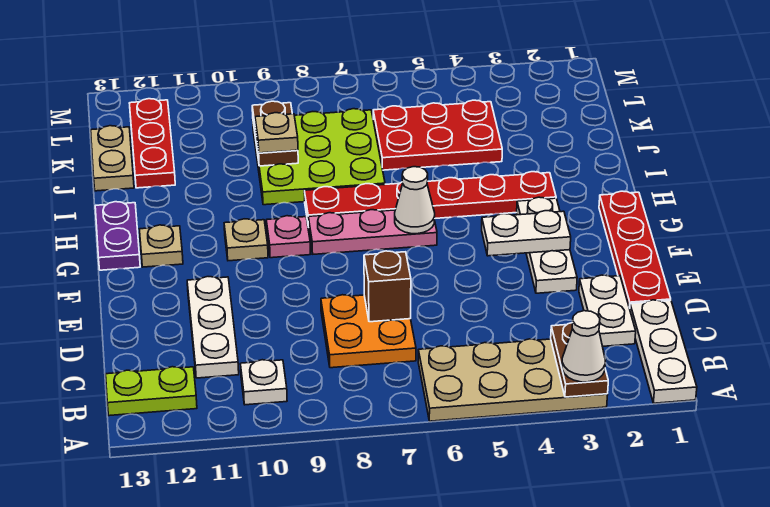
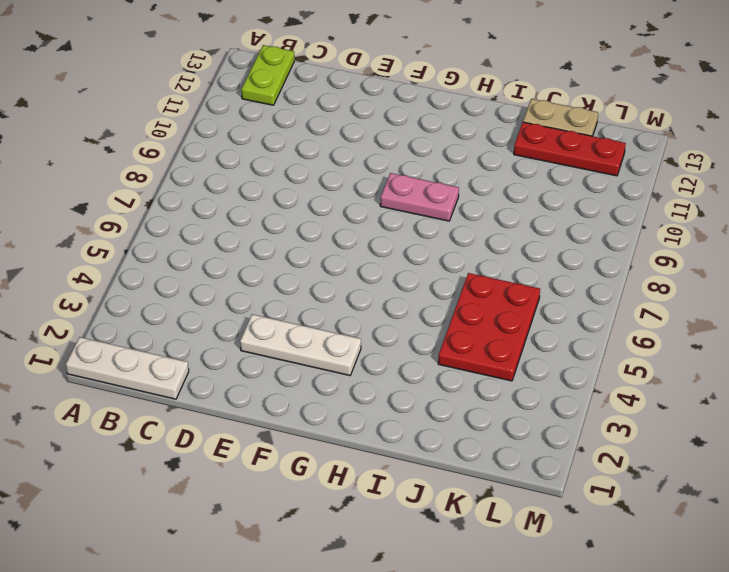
pink plate G9:H9 level 1 -> pink plate G9 level 1
none -> tan plate A3:B6 level 1
none -> white plate B10 level 1
none -> white plate C2:D2 level 1

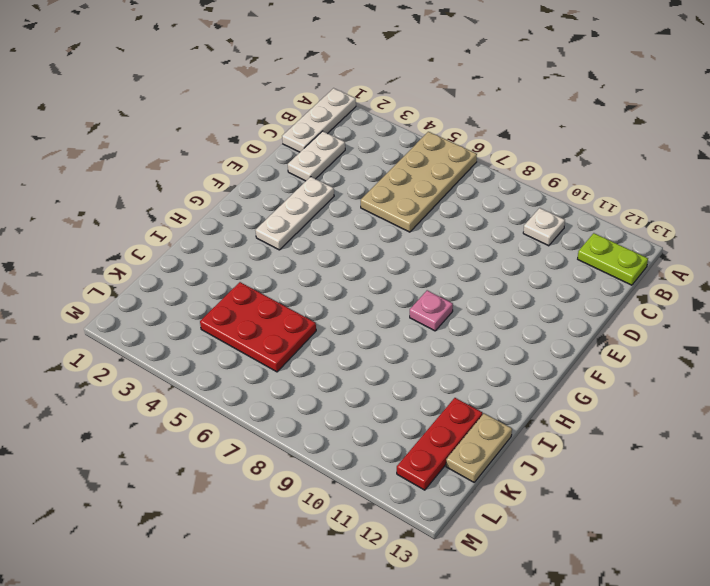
tan plate A5:D6 level 1 -> tan plate A3:B6 level 1
none -> orange plate C7:D8 level 1
none -> white plate C11:E11 level 1
none -> red plate D1:G1 level 1

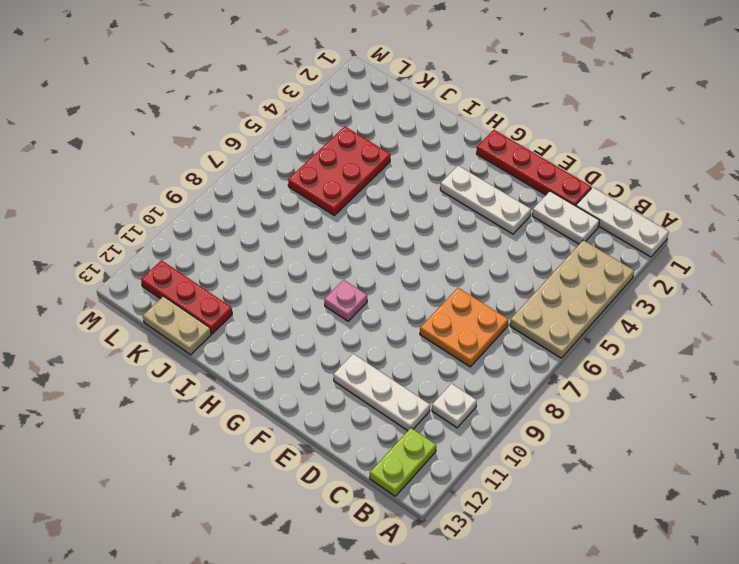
none -> pink plate G6:G8 level 1
none -> tan plate G10 level 1
none -> tan plate G12 level 1

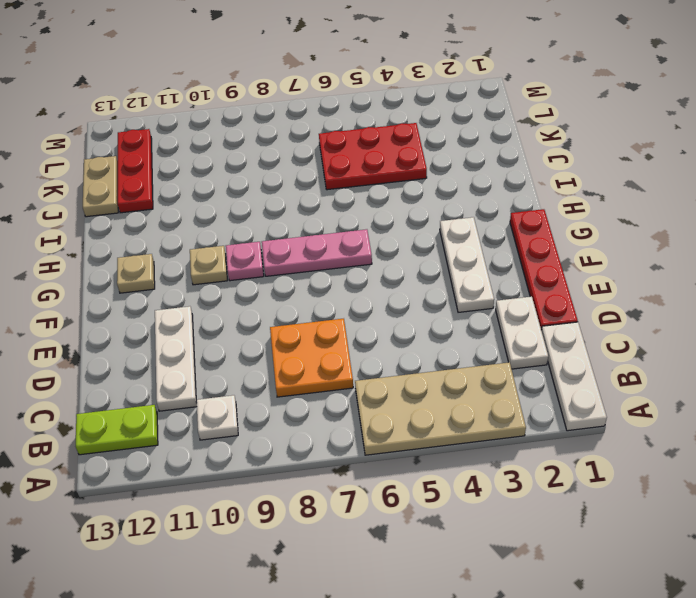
none -> purple plate G13:H13 level 1
none -> red plate H3:H8 level 1
none -> lime plate I7:K9 level 1

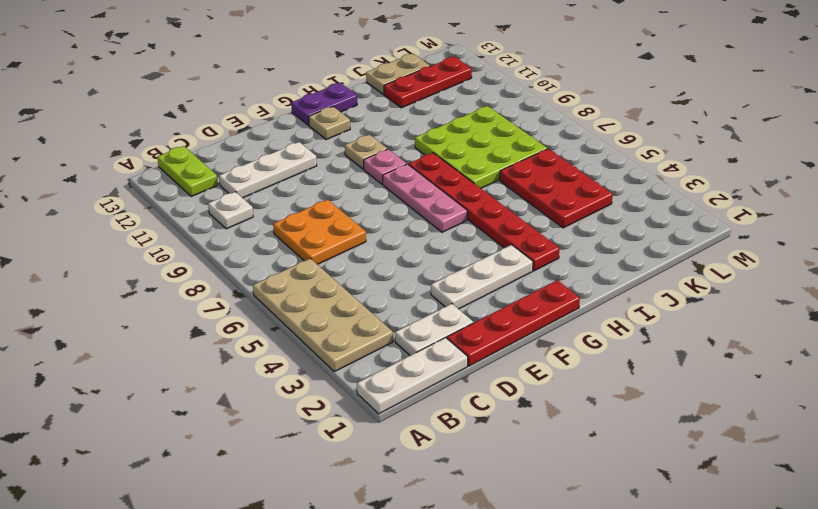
none -> brown plate A3:B3 level 2
none -> brown brick D7 level 2
none -> white plate F3:F4 level 2

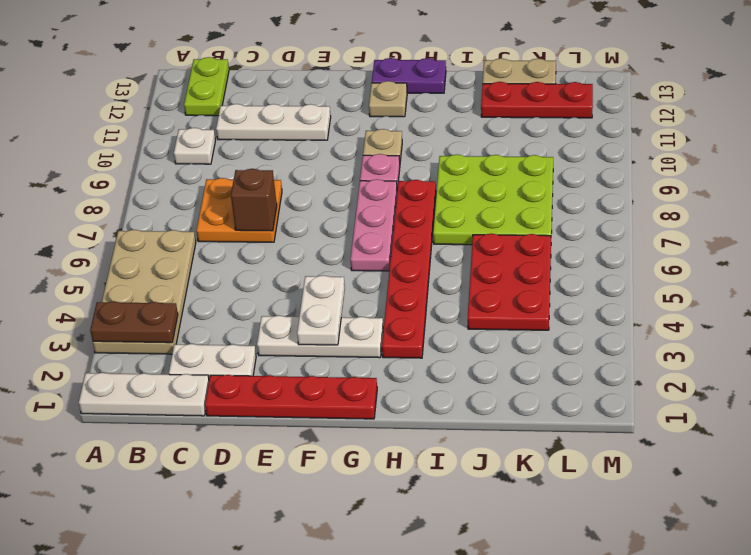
none -> white cone G6 level 2
none -> brown plate J9:K9 level 2
none -> white cone A3 level 3

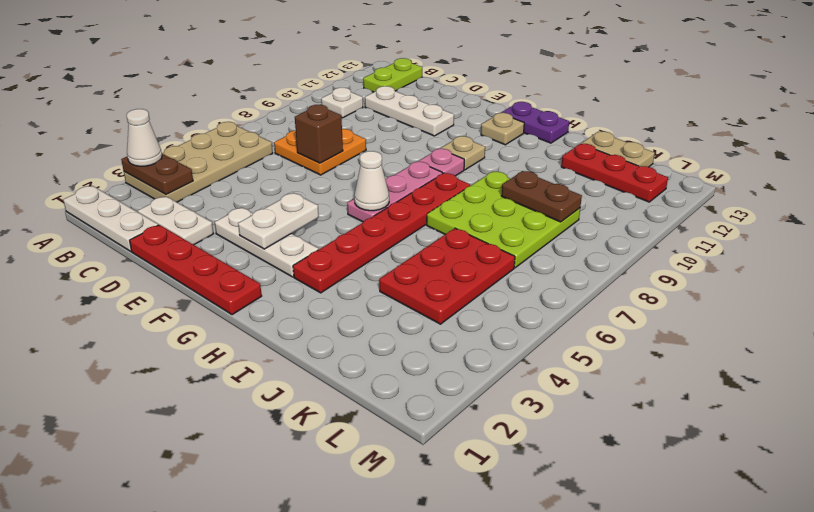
none -> tan plate J9 level 3

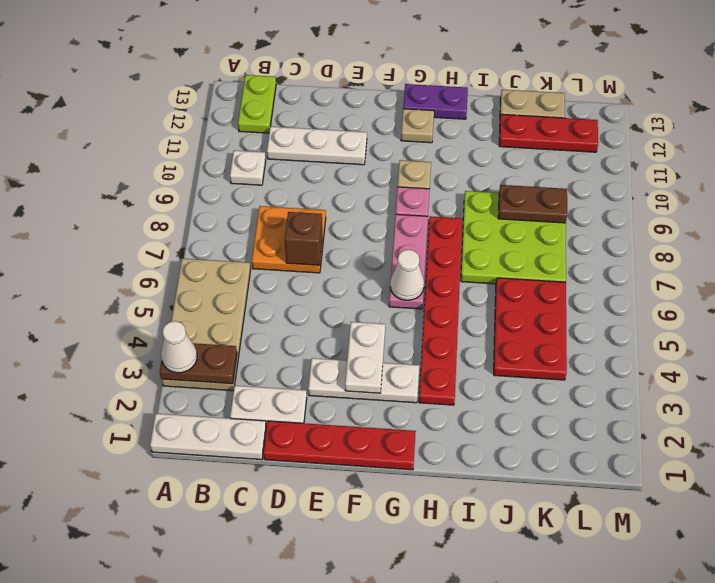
none -> tan plate J9 level 3

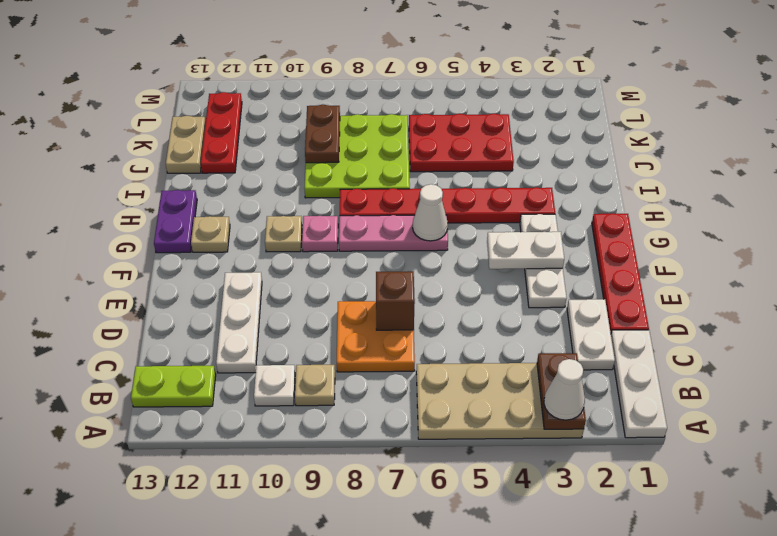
tan plate B9 level 1 -> tan plate J9 level 3

